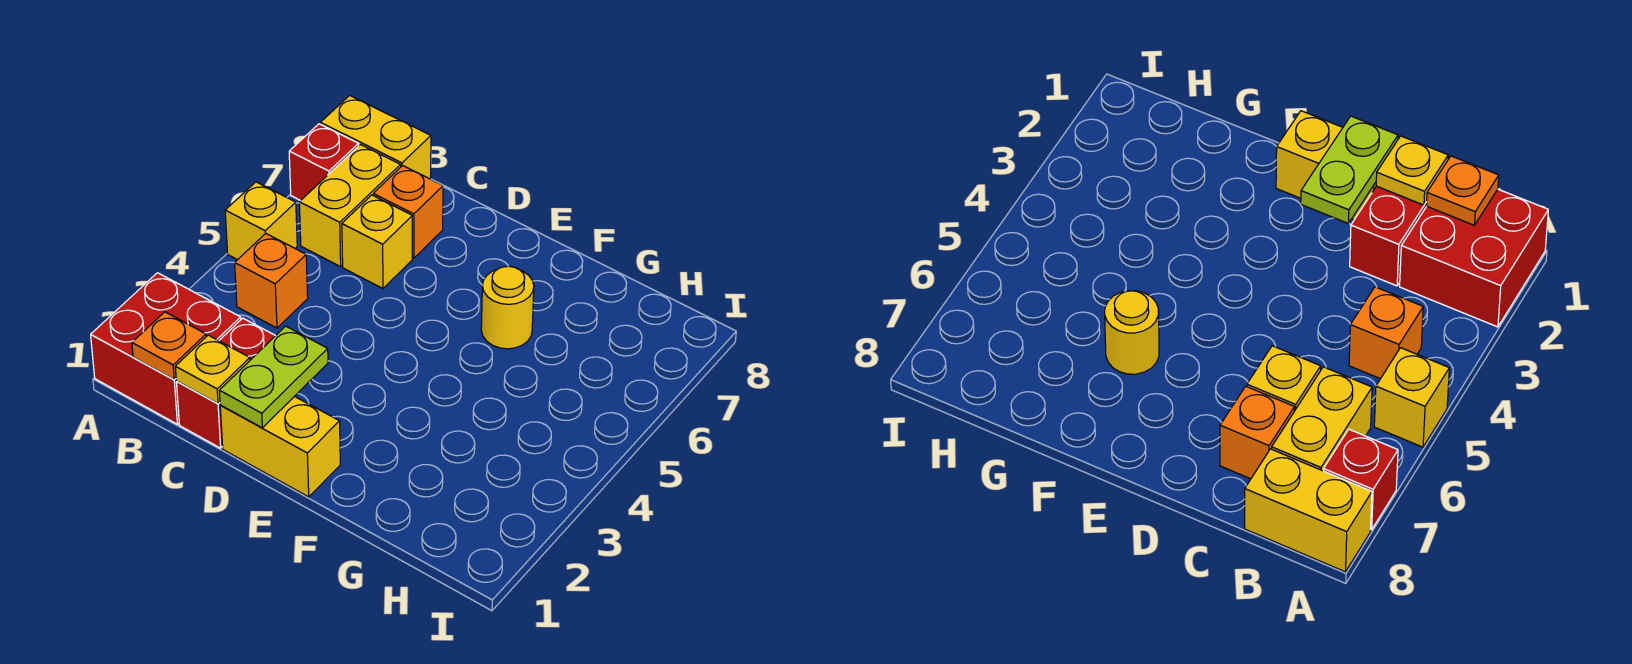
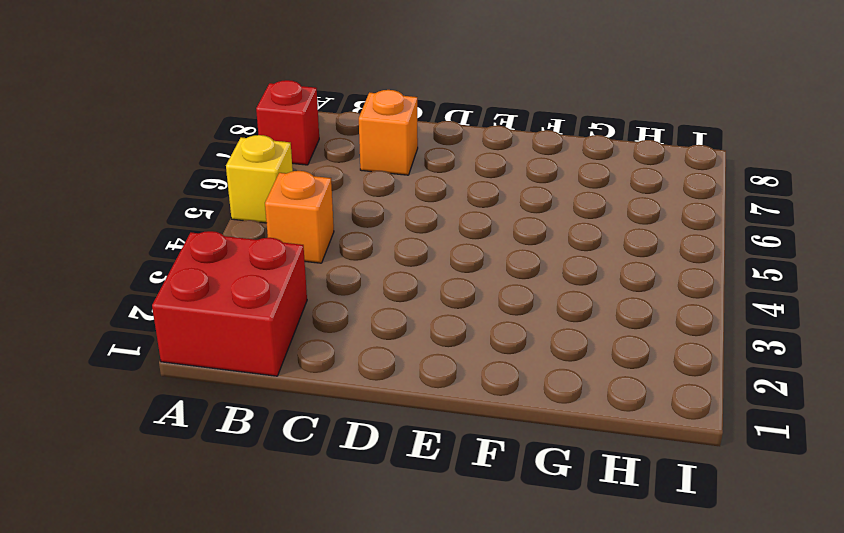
none -> yellow brick A8:B8 level 1
none -> yellow brick B6:B7 level 1
none -> red brick C1:C2 level 1

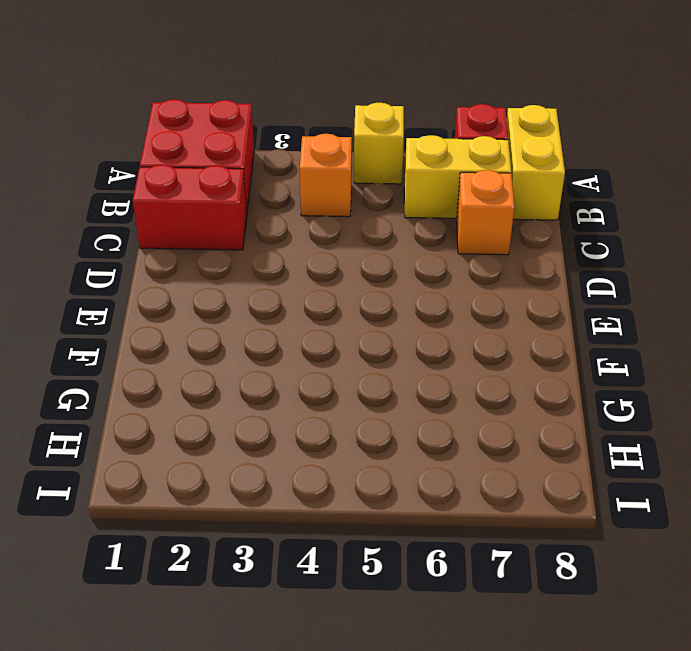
none -> yellow brick C6 level 1
none -> yellow brick D1:E1 level 1
none -> yellow round brick F6 level 1

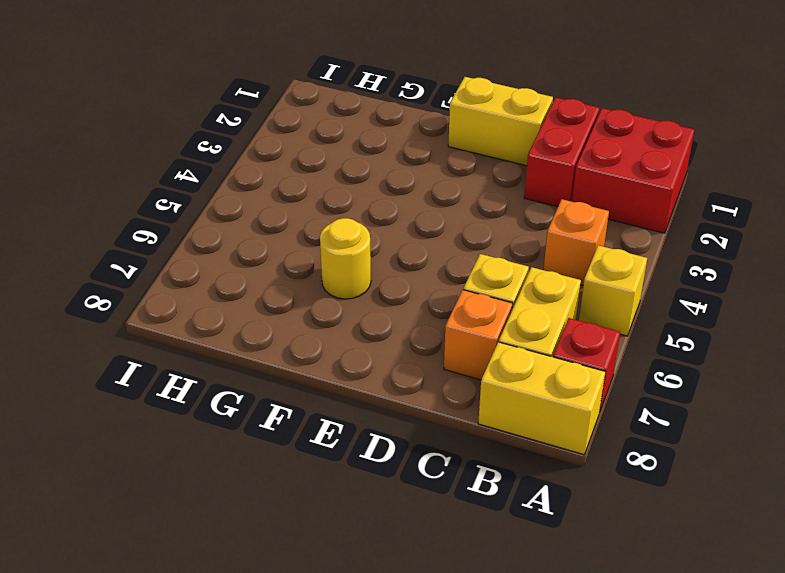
none -> orange plate B1 level 2
none -> yellow plate C1 level 2
none -> lime plate D1:D2 level 2

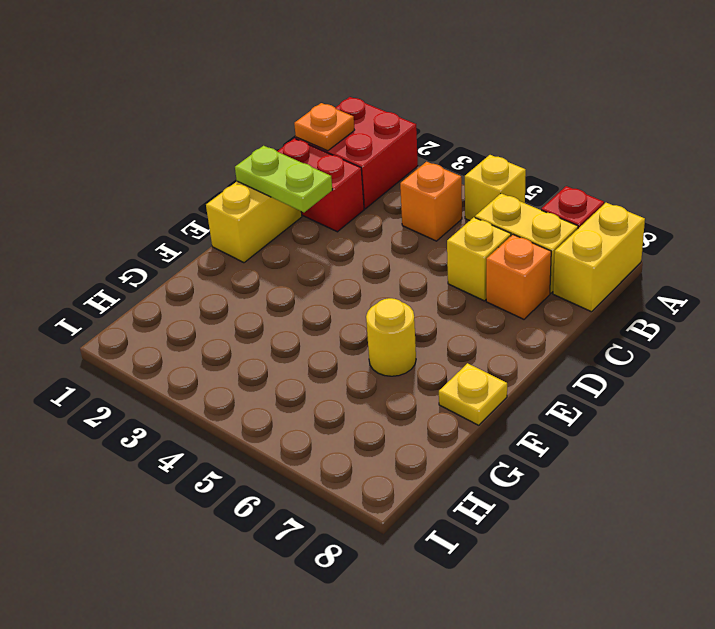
yellow plate F8 level 1 -> yellow plate C1 level 2

